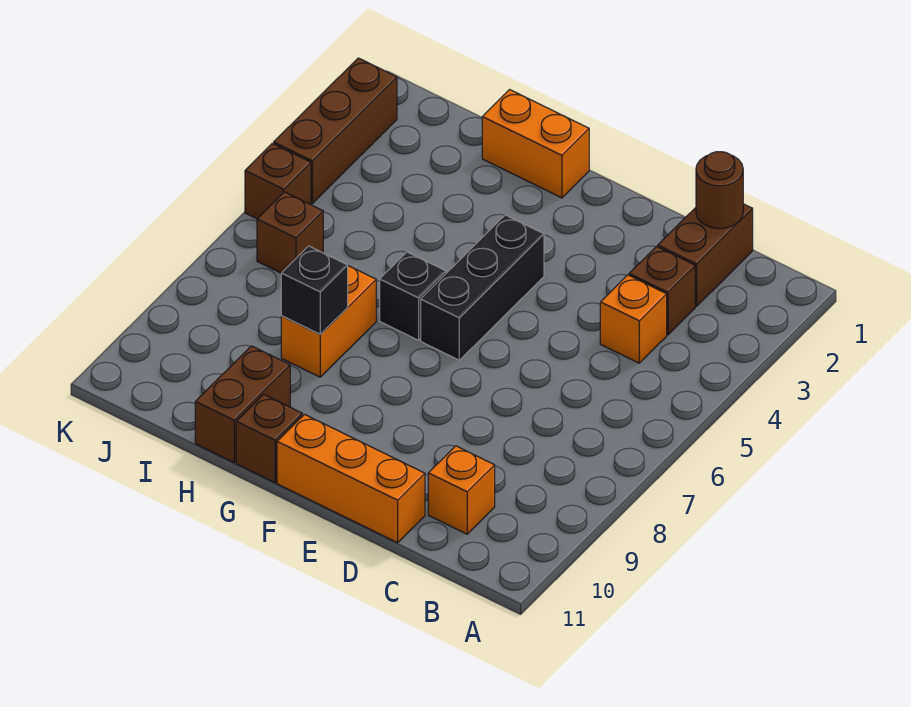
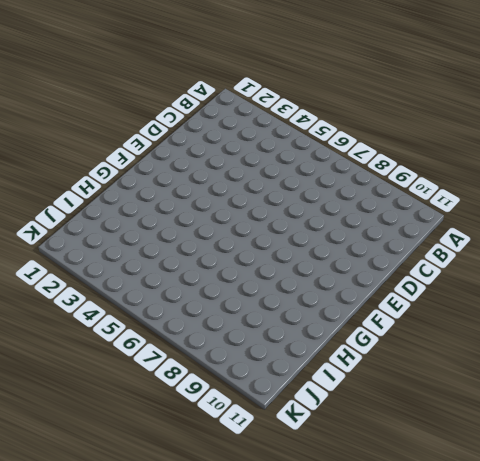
none -> brown brick C1:C2 level 1
none -> brown brick C3 level 1
none -> orange brick C4 level 1

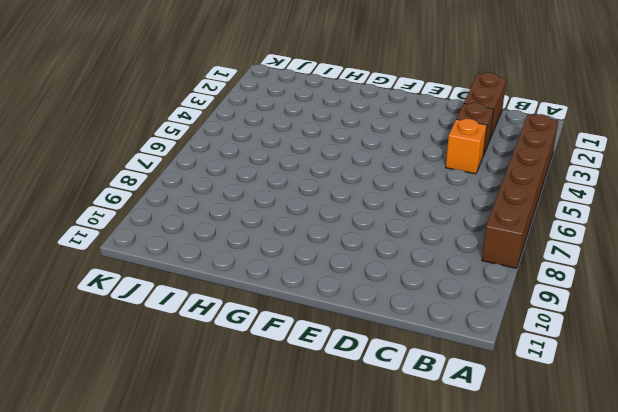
brown brick A3:A8 level 1 -> none
none -> orange brick C10 level 1
none -> orange brick D11:F11 level 1
none -> black brick F4:F6 level 1

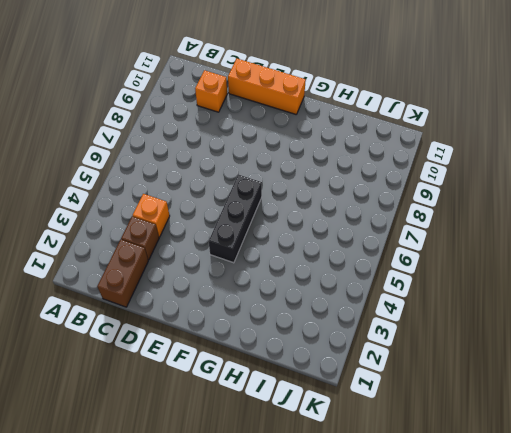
none -> orange brick G1:H1 level 1
none -> black brick G6 level 1
none -> brown brick G11 level 1

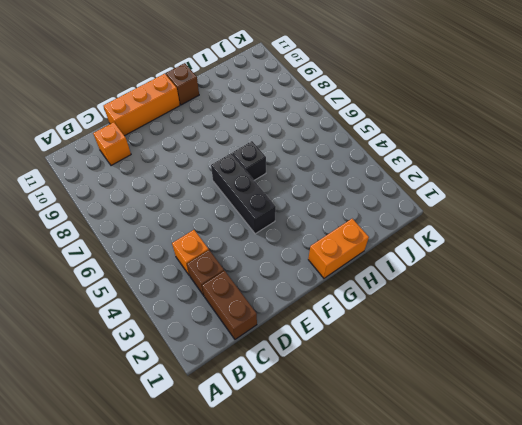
none -> orange brick H7:H8 level 1
none -> brown brick H10:H11 level 1
none -> brown brick J6 level 1

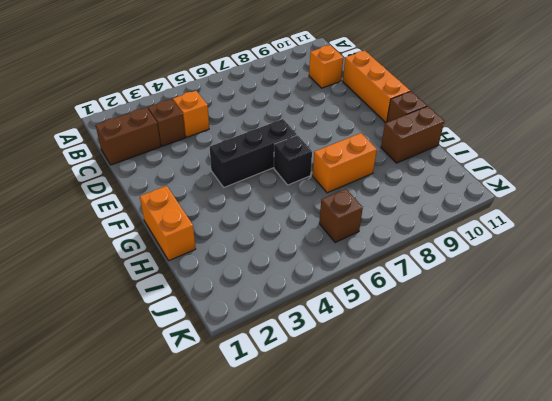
none -> brown brick K2:K4 level 1
none -> brown brick K5 level 1
none -> brown round brick C1 level 2

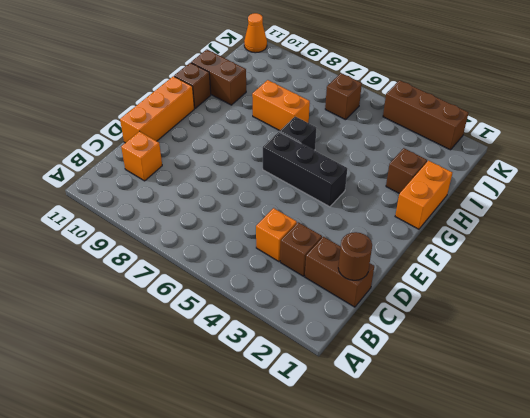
brown brick H2 level 1 -> brown brick K5 level 1
orange cone K11 level 1 -> none
none -> black brick H8 level 2

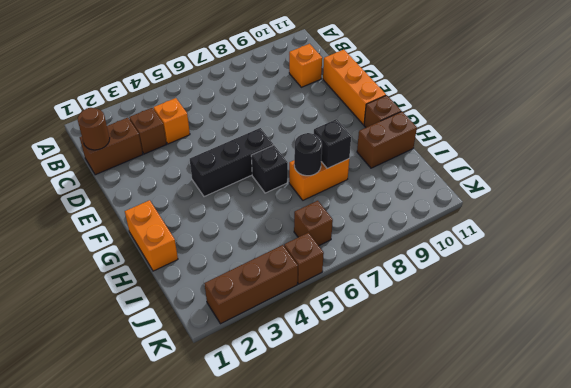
black round brick H7 level 2 -> none

